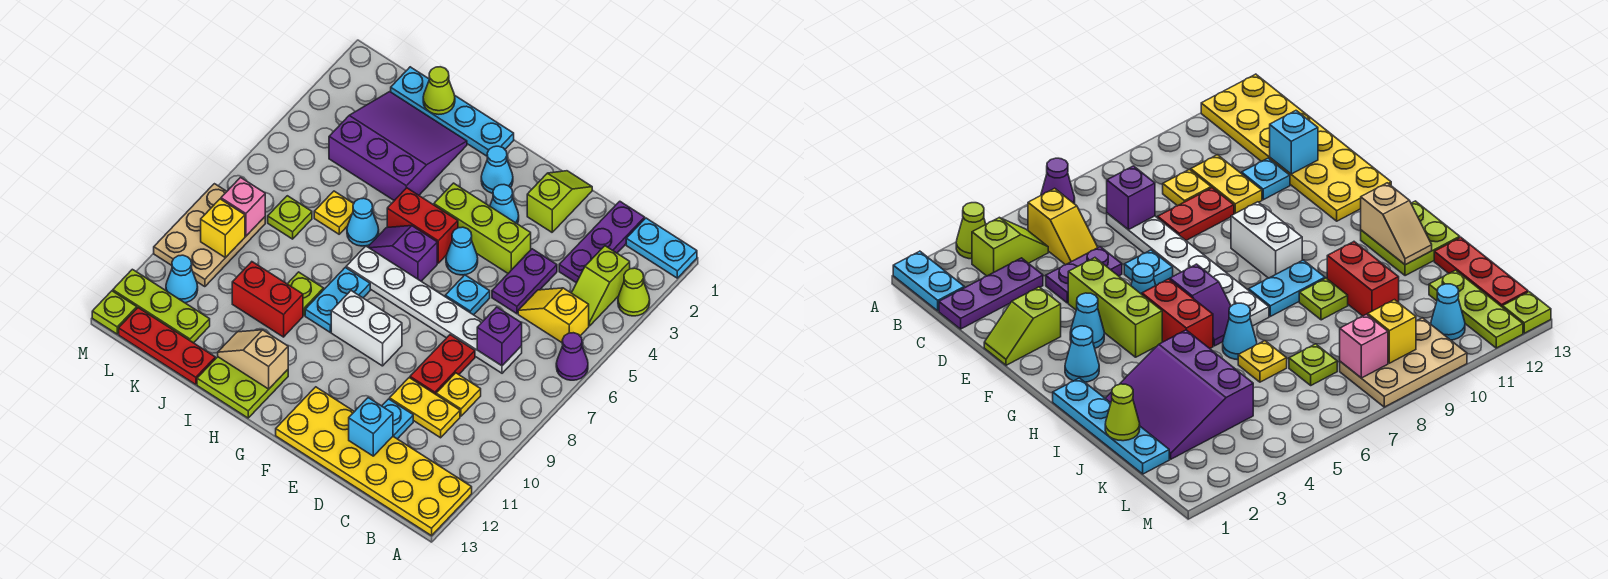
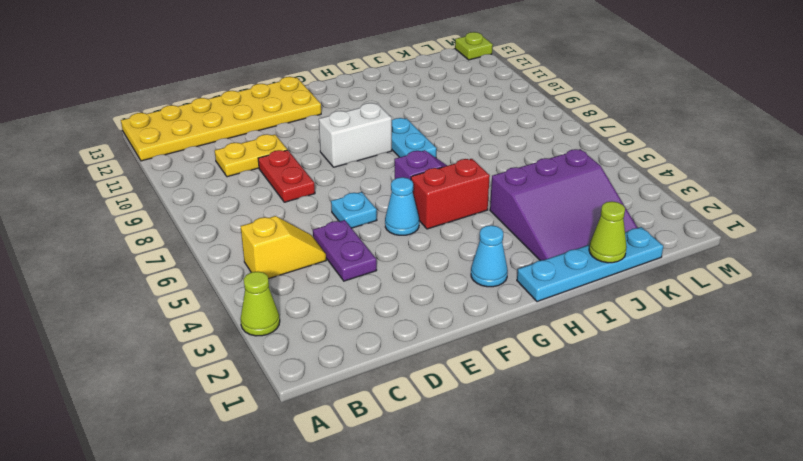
none -> cyan plate A1:B1 level 1
none -> purple cone A6 level 1
none -> lime slope B3:B4 level 1 top 3
none -> purple plate C1:C3 level 1

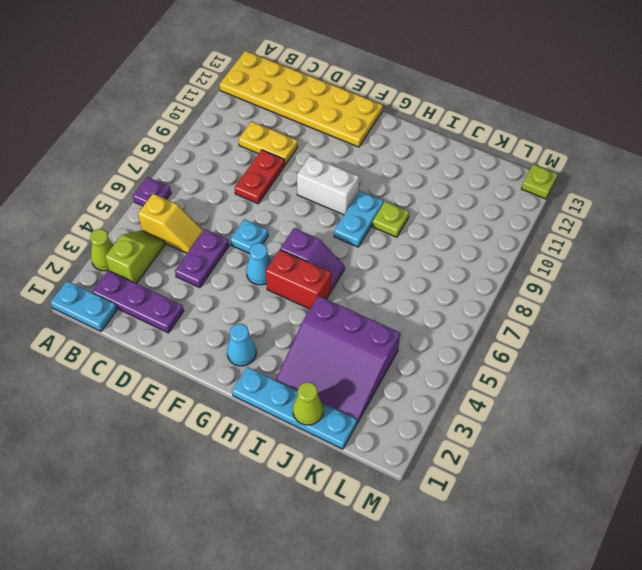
purple plate A6 level 1 -> purple cone A6 level 1
purple plate B2:D2 level 1 -> purple plate C1:C3 level 1
none -> white plate C7:H7 level 1
none -> yellow plate C9 level 1
none -> cyan plate D11 level 1
none -> lime slope E1:E2 level 1 top 2

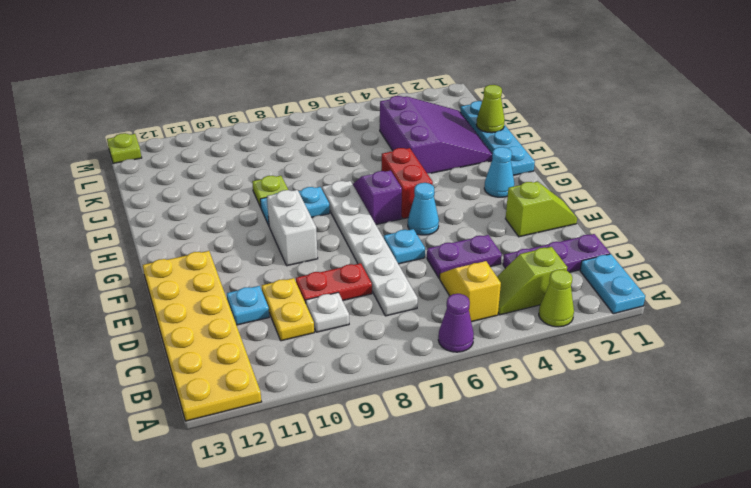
white plate C9 level 1 -> yellow plate C9 level 1
none -> lime brick E4:G4 level 1
none -> cyan cone F3 level 1
none -> lime plate H12:I13 level 1
none -> cyan cone I6 level 1

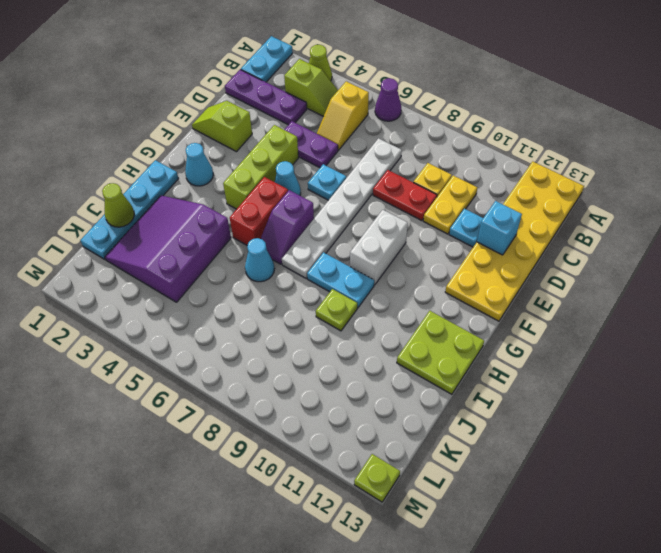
none -> cyan cone F3 level 1
none -> red brick I10:J10 level 1
none -> yellow plate J6 level 1
none -> red plate J13:L13 level 1

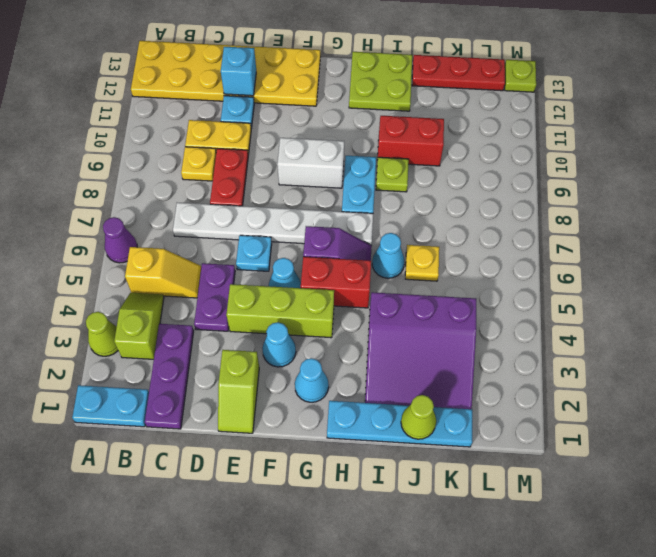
none -> lime plate K7 level 1
none -> lime plate K12:M12 level 1
none -> tan plate L8:M10 level 1
none -> cyan cone L11 level 1

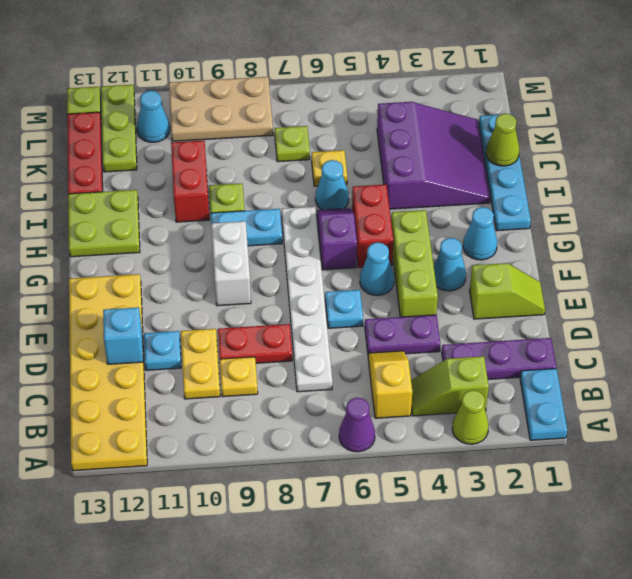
none -> purple brick C7 level 2
none -> tan slope H12:I12 level 2 top H
none -> pink brick L8 level 2
none -> yellow brick L9 level 2

